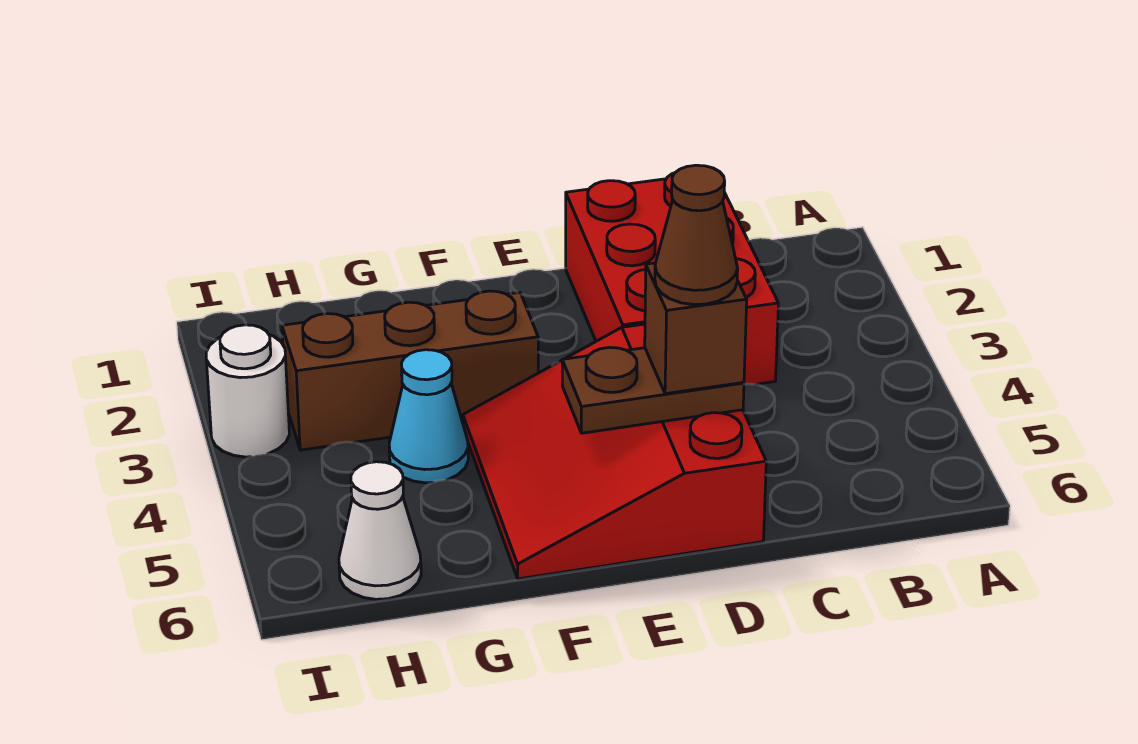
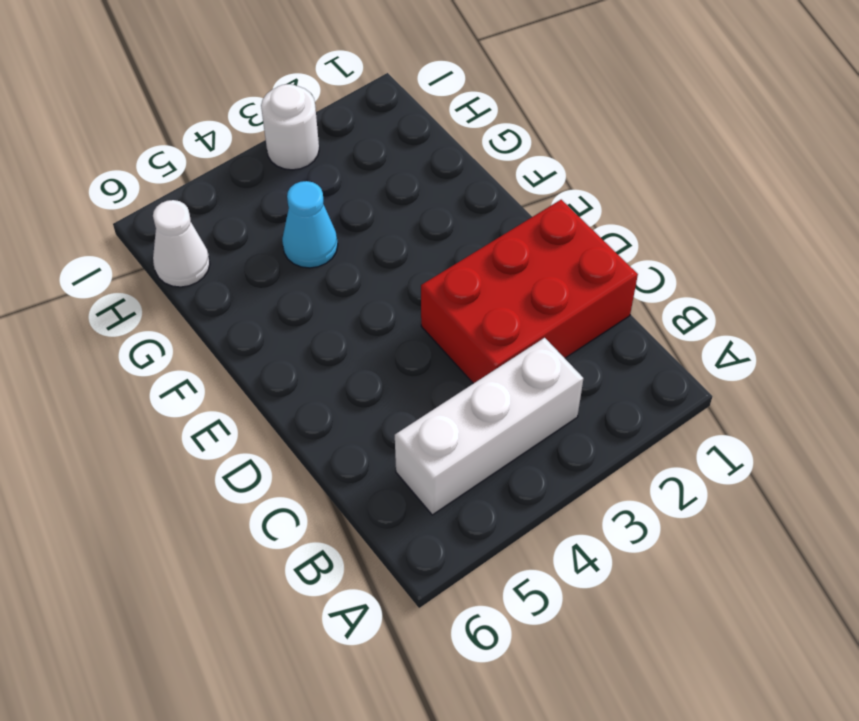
white brick B3:B5 level 1 -> none
none -> red slope D4:F6 level 1 top D
none -> brown brick F3:H3 level 1

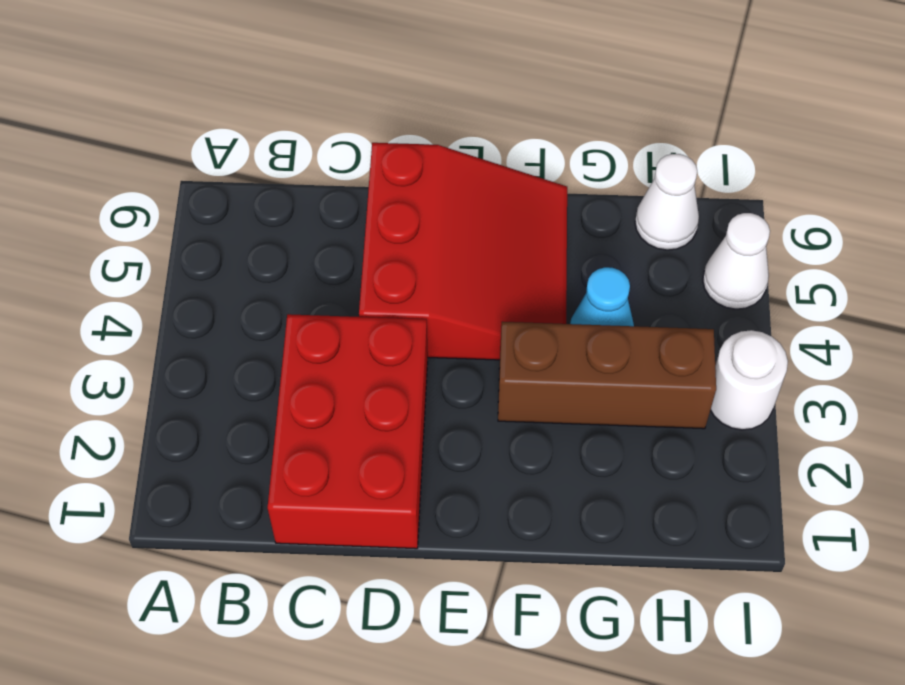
white cone I5 level 1 -> none
none -> brown plate D5:E5 level 2
none -> brown brick D5 level 3

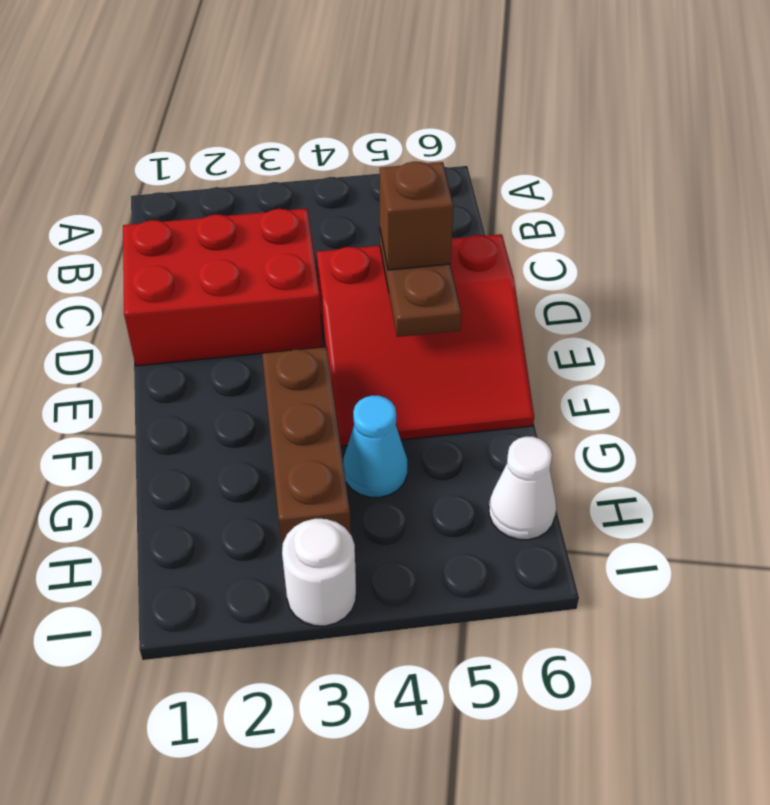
none -> brown cone D5 level 4

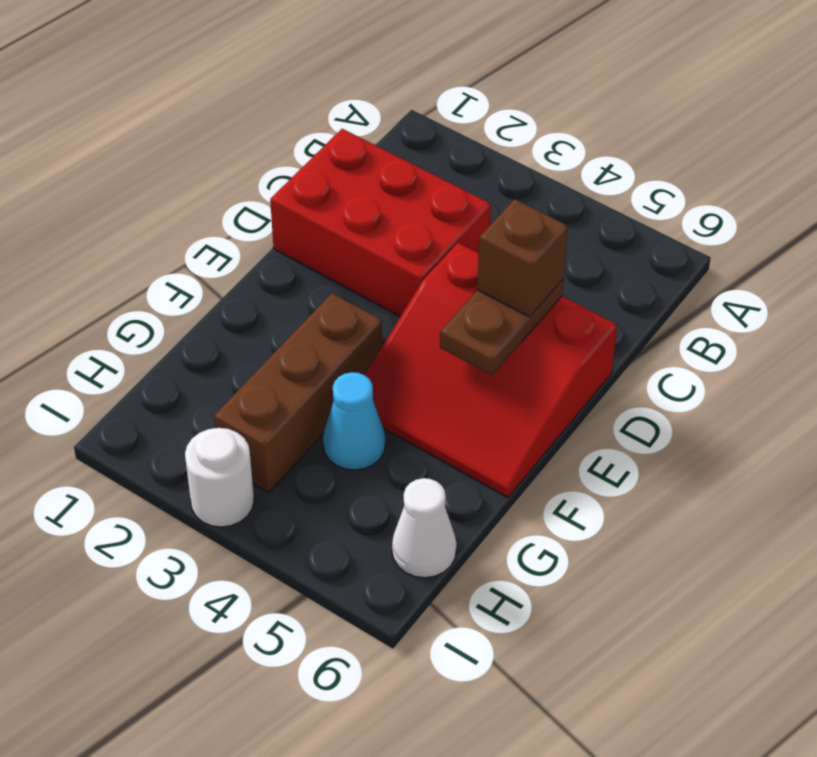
none -> brown cone D5 level 4

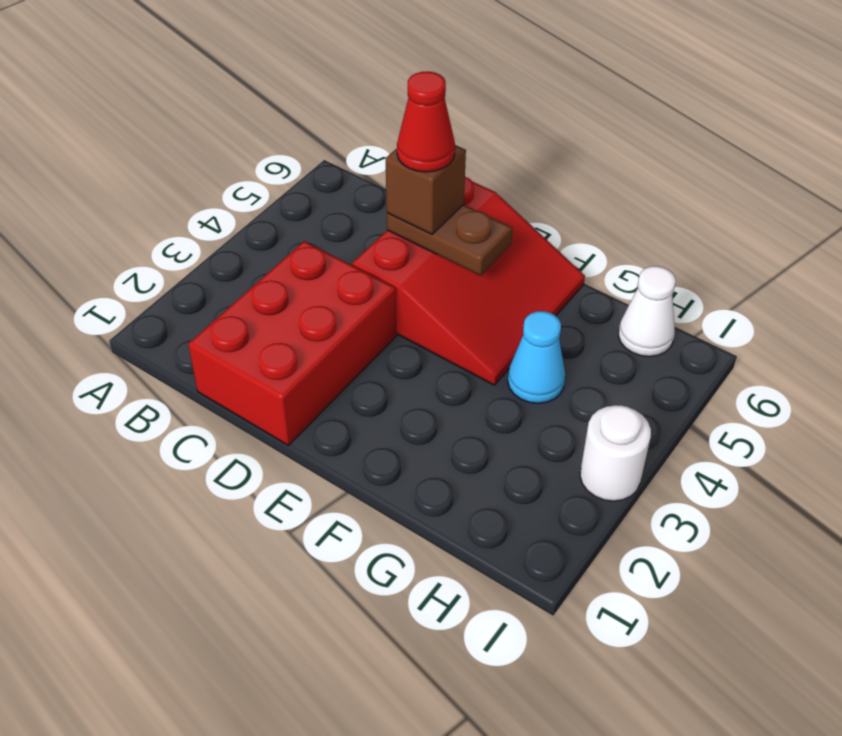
red cone D5 level 4 -> brown cone D5 level 4
none -> brown brick F3:H3 level 1

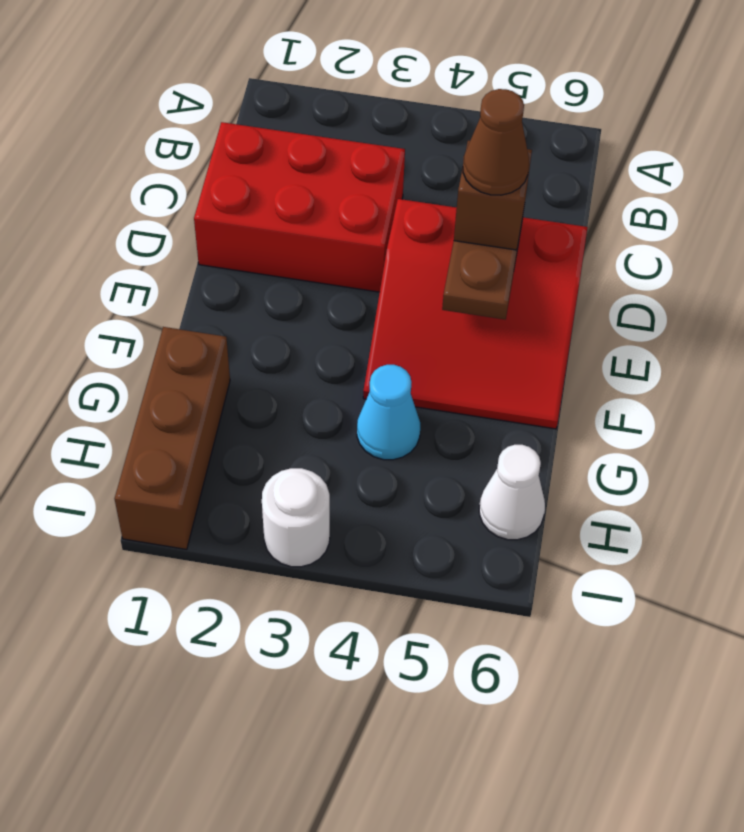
brown brick G1:I1 level 1 -> brown brick F3:H3 level 1

